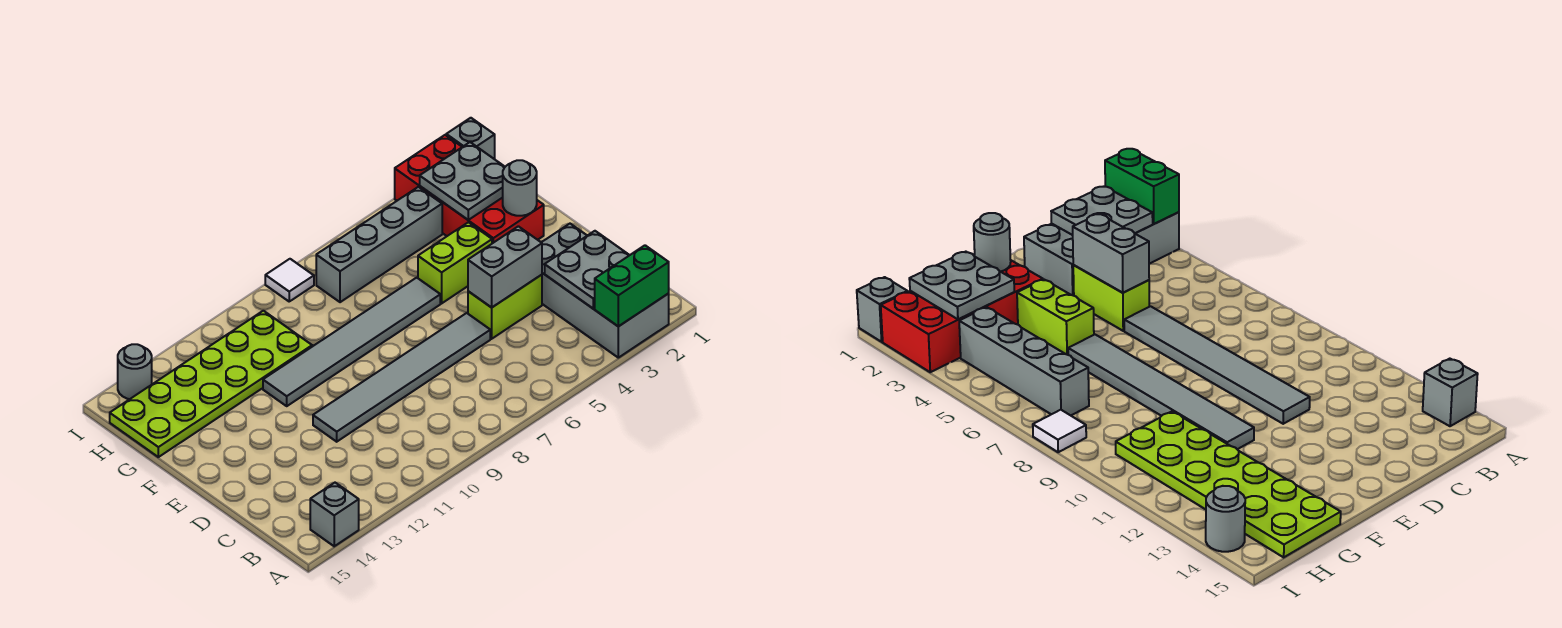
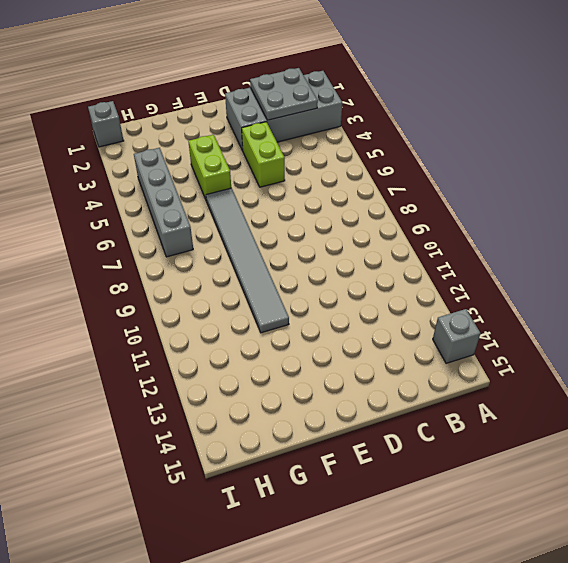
none -> grey tile D6:D11 level 1
none -> red brick F2:I3 level 1
none -> lime plate G10:H15 level 1

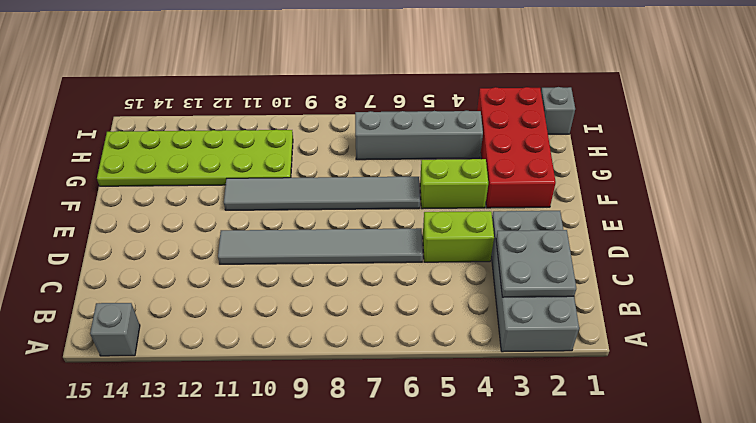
none -> white tile I8 level 1
none -> grey round brick I14 level 1
none -> green brick A2:A3 level 2

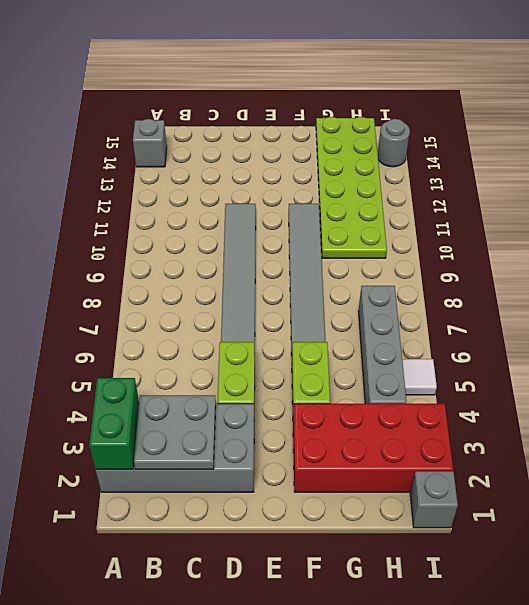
white tile I5 level 1 -> white tile I8 level 1
none -> grey brick D4:D5 level 2
none -> grey round brick F2 level 2
none -> grey plate G2:H3 level 2

